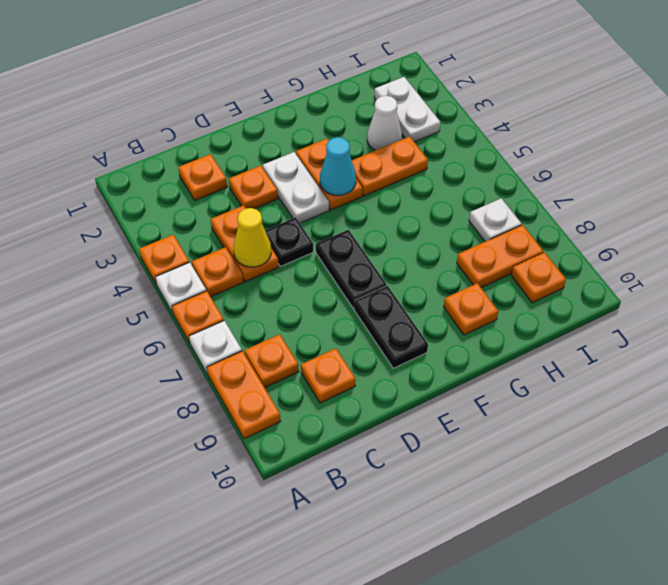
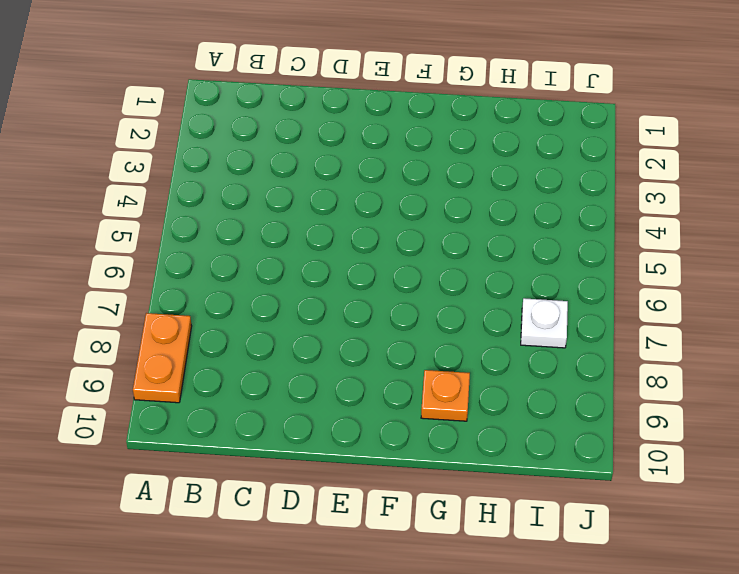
none -> orange plate A4 level 1
none -> white plate A5 level 1
none -> orange plate A6 level 1

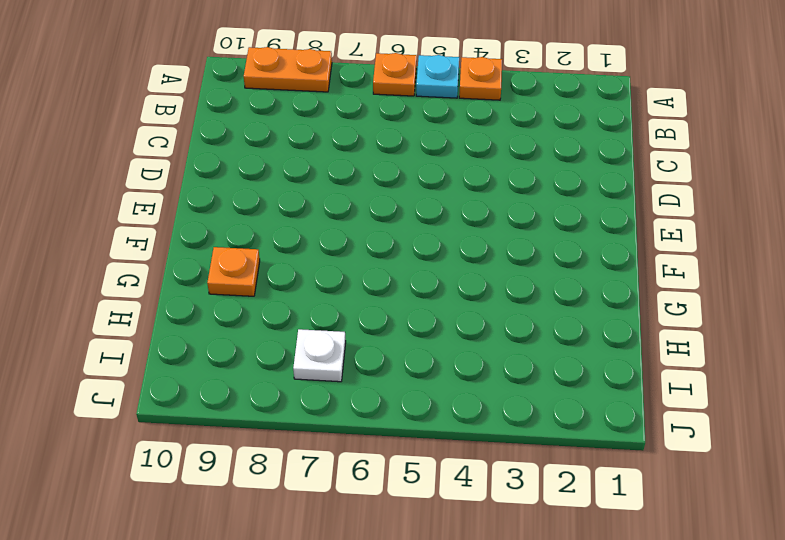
cyan plate A5 level 1 -> white plate A5 level 1
none -> white plate A7 level 1
none -> orange plate B5 level 1
none -> orange plate B8 level 1

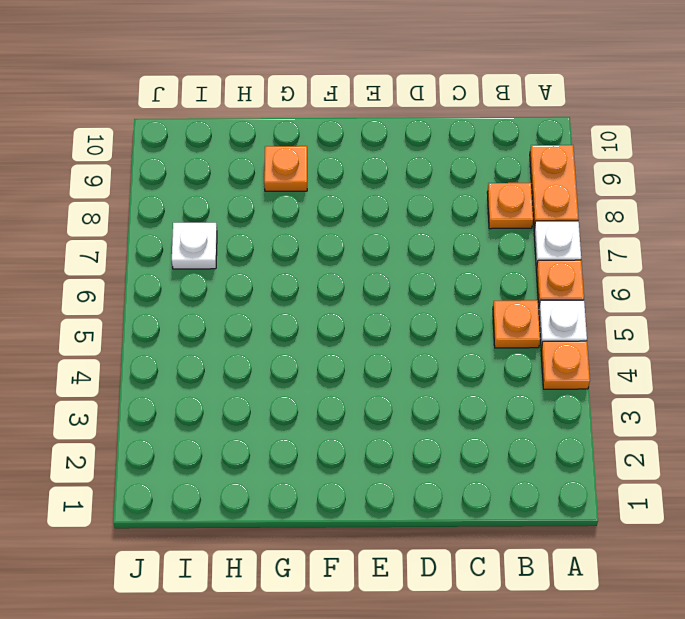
none -> orange plate C2 level 1
none -> orange plate C4:C5 level 1
none -> orange plate C9 level 1

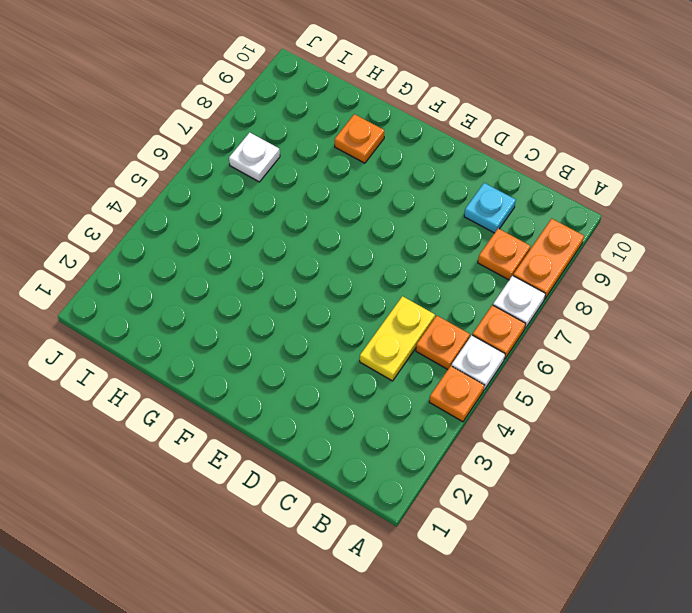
yellow plate C4:C5 level 1 -> orange plate C4:C5 level 1
cyan plate C9 level 1 -> orange plate C9 level 1
none -> orange plate C2 level 1
none -> orange plate D3 level 1
none -> black plate D5 level 1

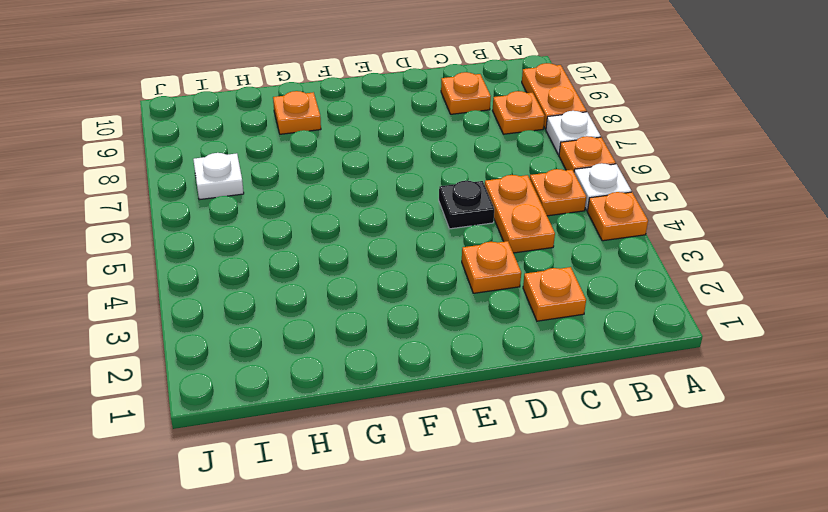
none -> white plate E3:E4 level 1
none -> black plate E6:E7 level 1
none -> black plate E8:E9 level 1

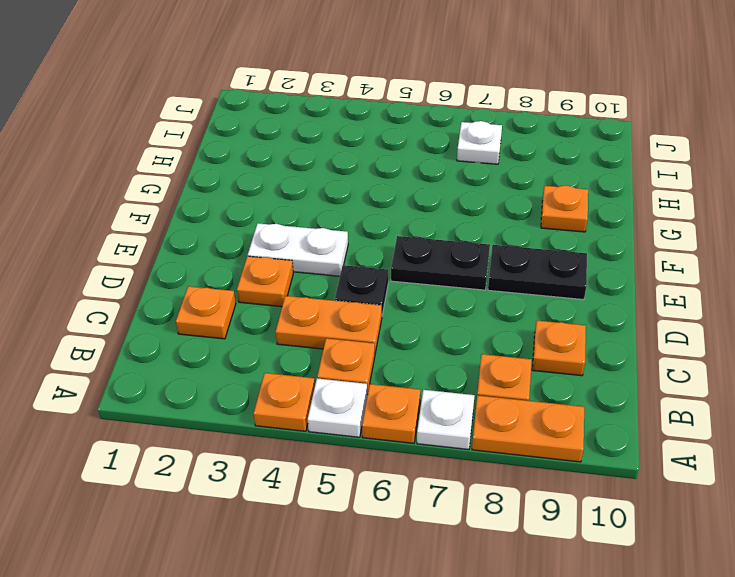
none -> orange plate F3:F4 level 1
none -> orange plate G4:H4 level 1
none -> white cone H3 level 1

